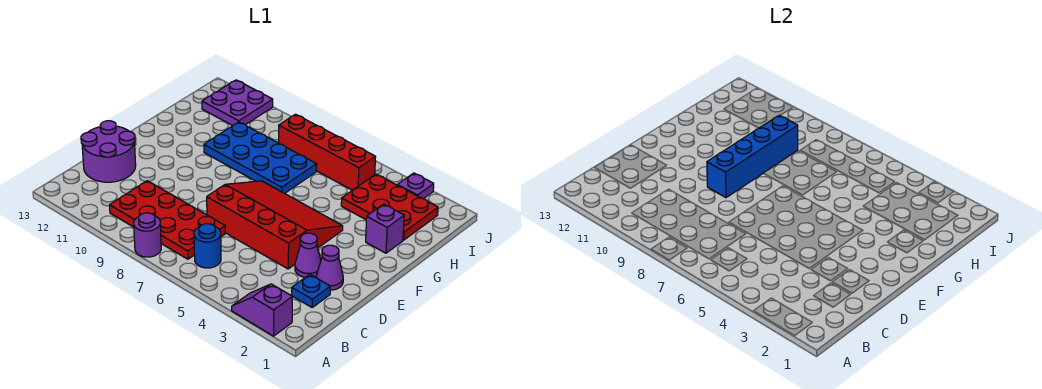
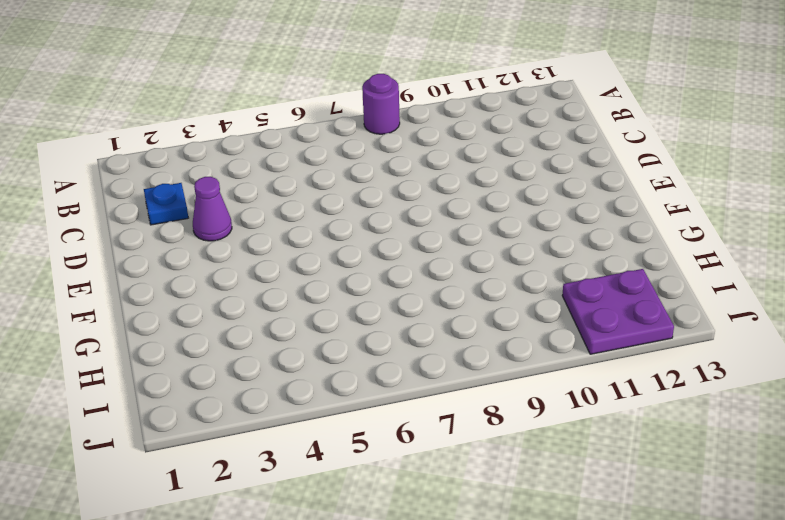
none -> purple slope A2:A3 level 1 top 2
none -> blue round brick B6 level 1
none -> red plate B7:C10 level 1

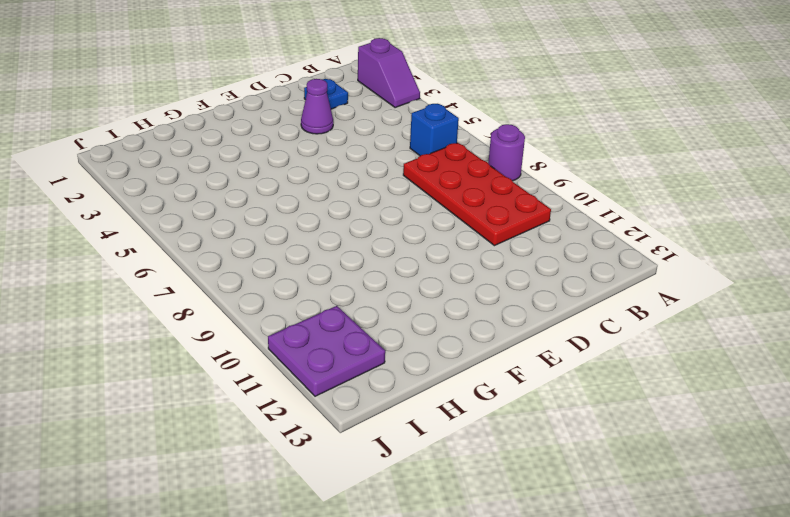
blue brick B6 level 1 -> blue round brick B6 level 1
none -> purple round brick C12:D13 level 1
none -> purple cone D2 level 1
none -> red slope D4:F7 level 1 top D

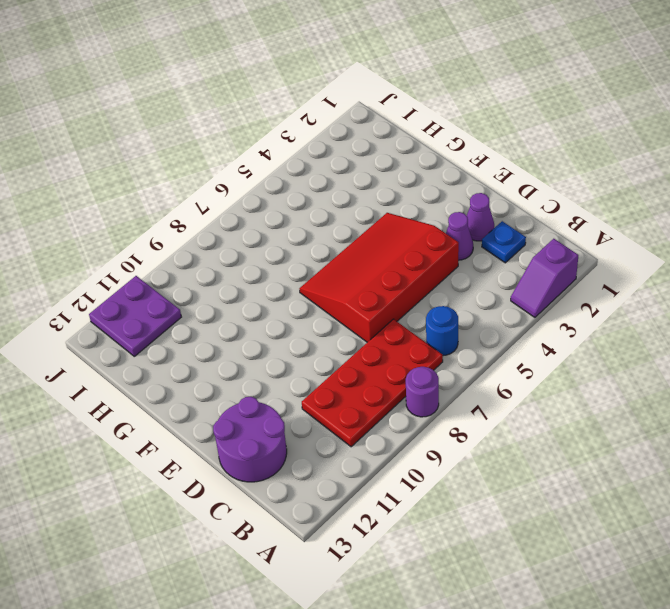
none -> purple brick G2 level 1
none -> blue plate G7:H10 level 1
none -> red plate H2:I4 level 1

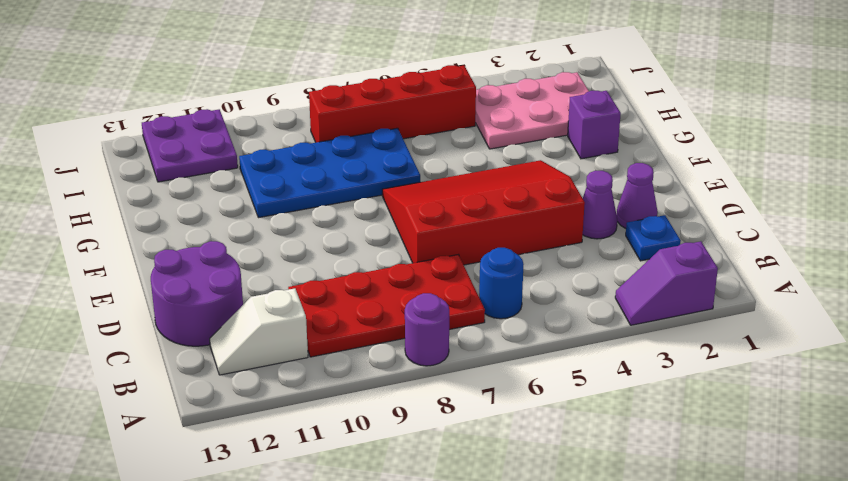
white slope B11:B12 level 1 top 11 -> none
pink plate H2:I4 level 1 -> red plate H2:I4 level 1
none -> purple plate J3 level 1
none -> blue brick E9:H9 level 2

